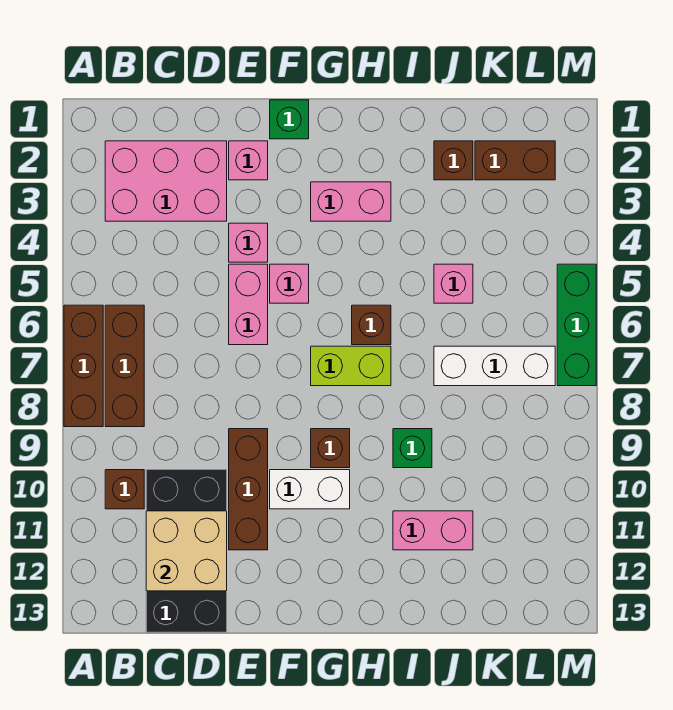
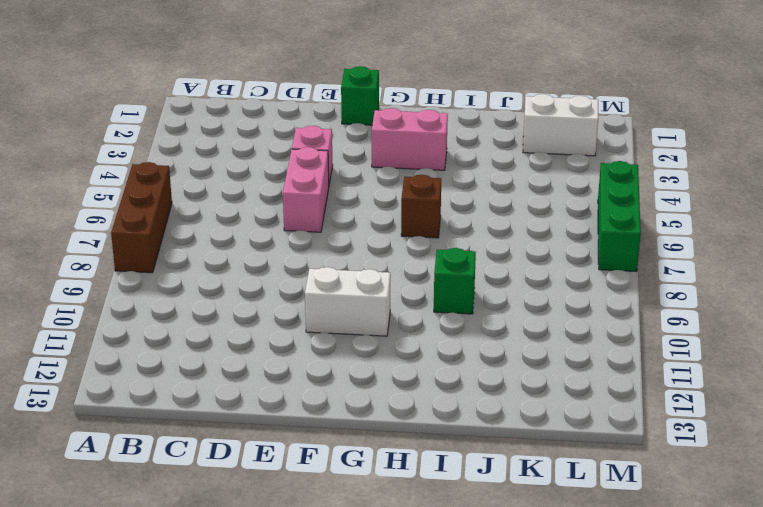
white brick K2:L2 level 1 -> brown brick K2:L2 level 1
none -> pink brick B2:D3 level 1
none -> brown brick B6:B8 level 1
none -> brown brick B10 level 1

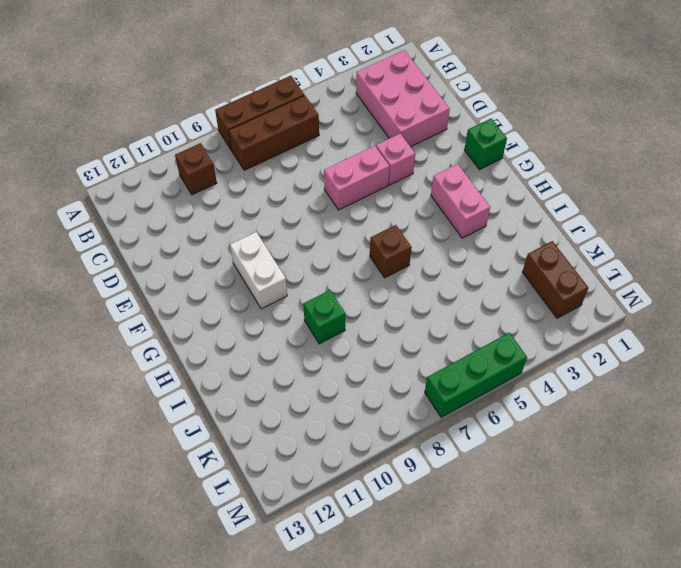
none -> black brick C10:D13 level 1
none -> pink brick E2 level 1
none -> brown brick E9:E11 level 1

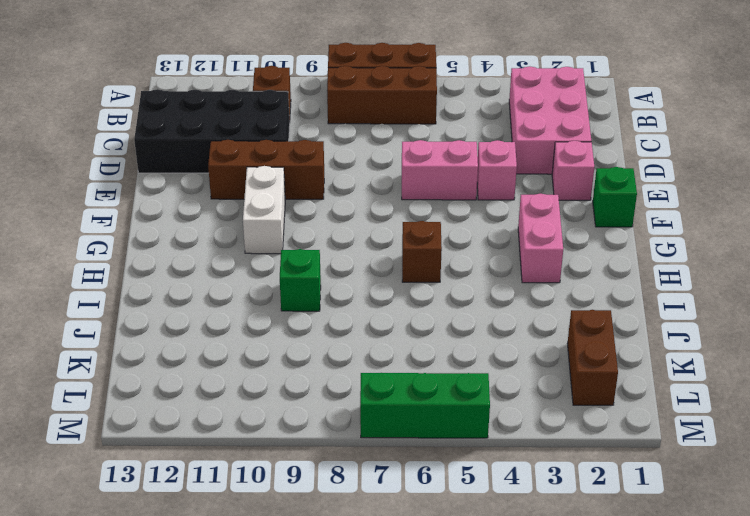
none -> pink brick F5 level 1
none -> lime brick G7:H7 level 1
none -> brown brick G9 level 1

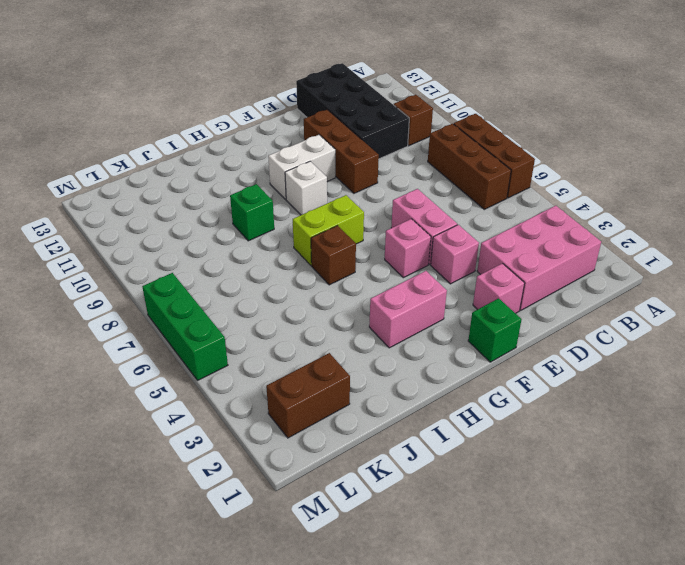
white brick G9 level 1 -> brown brick G9 level 1
none -> pink brick I11:J11 level 1
none -> brown brick J2 level 1
none -> pink brick J5 level 1

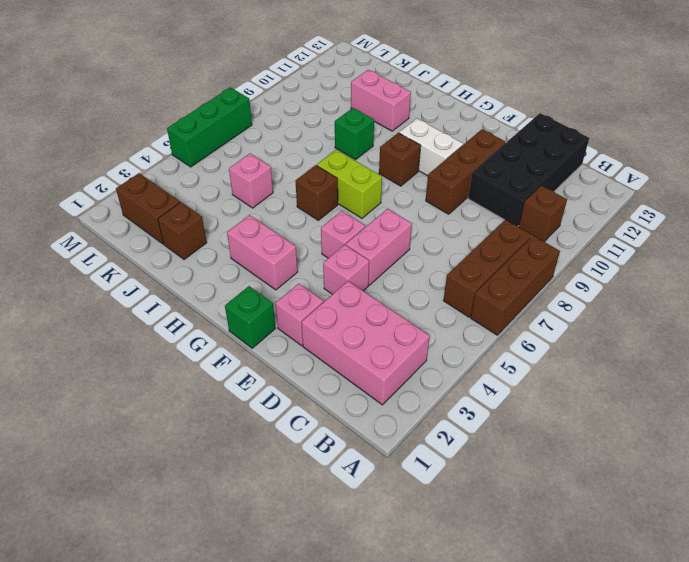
none -> white brick J7:L7 level 1
none -> tan brick C11:D12 level 2

